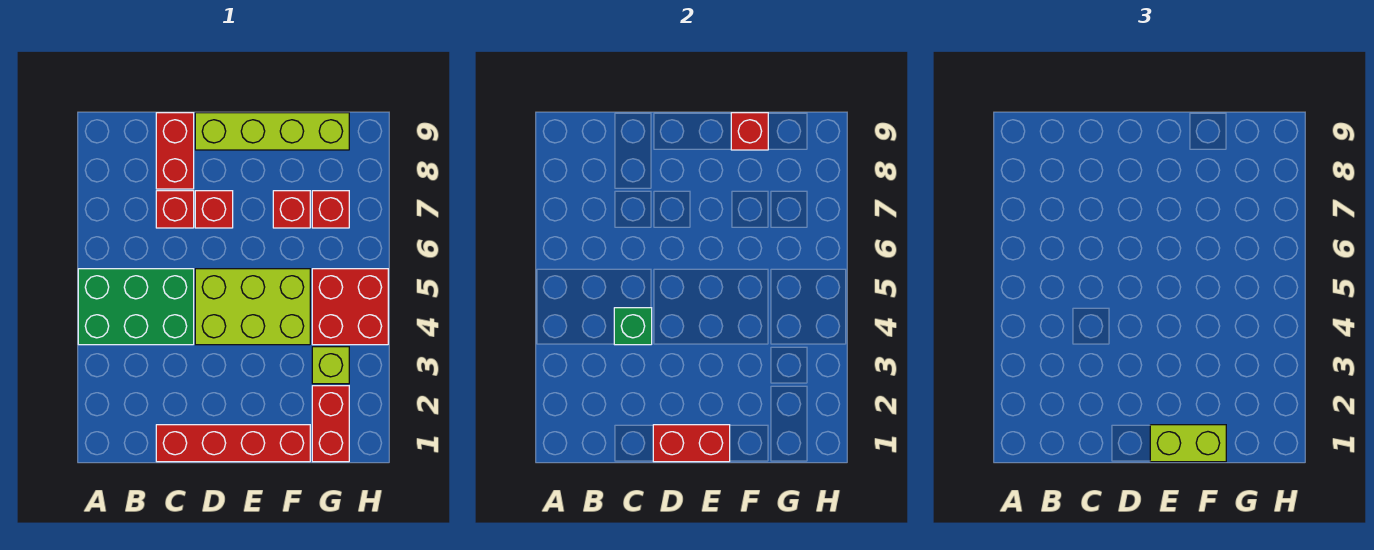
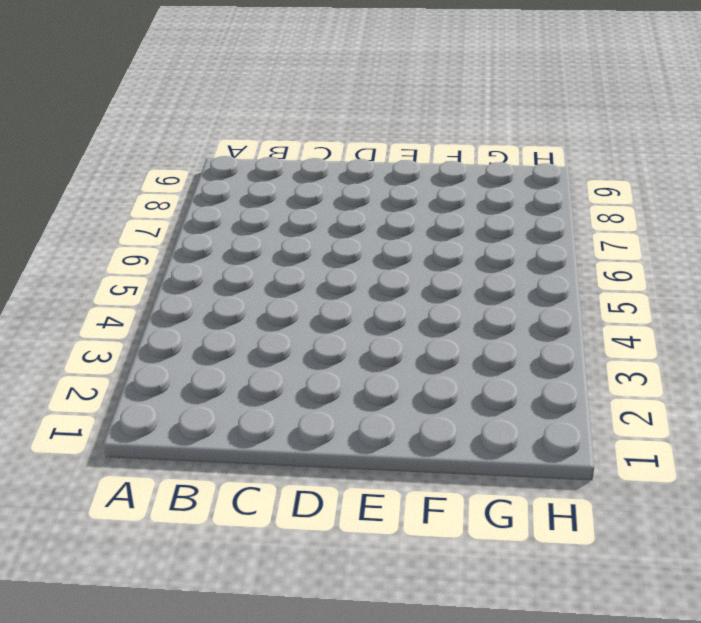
none -> green brick A4:C5 level 1
none -> red brick C1:F1 level 1
none -> red brick C7 level 1

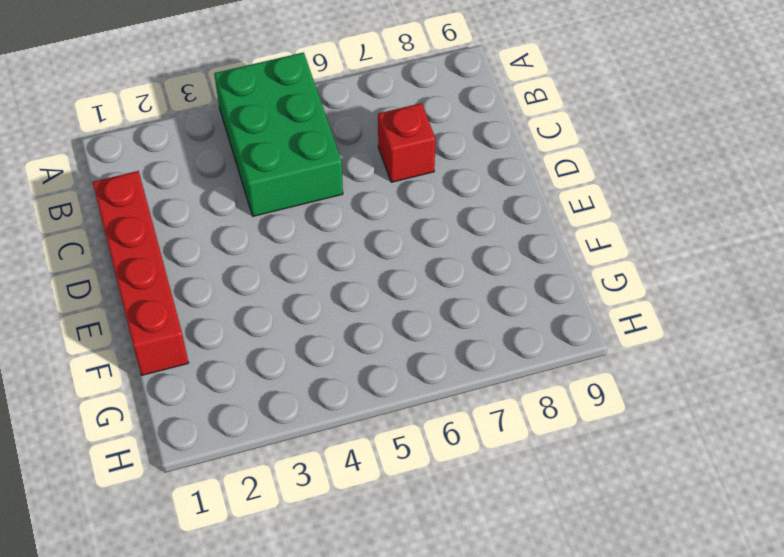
none -> red brick C8:C9 level 1
none -> lime brick D4:F5 level 1
none -> red brick D7 level 1

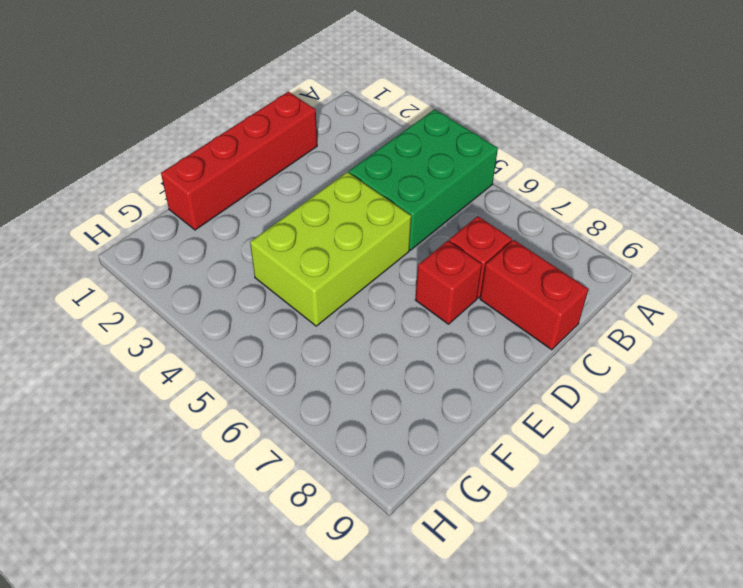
none -> lime brick D9:G9 level 1
none -> red brick F7 level 1
none -> red brick G1:G2 level 1

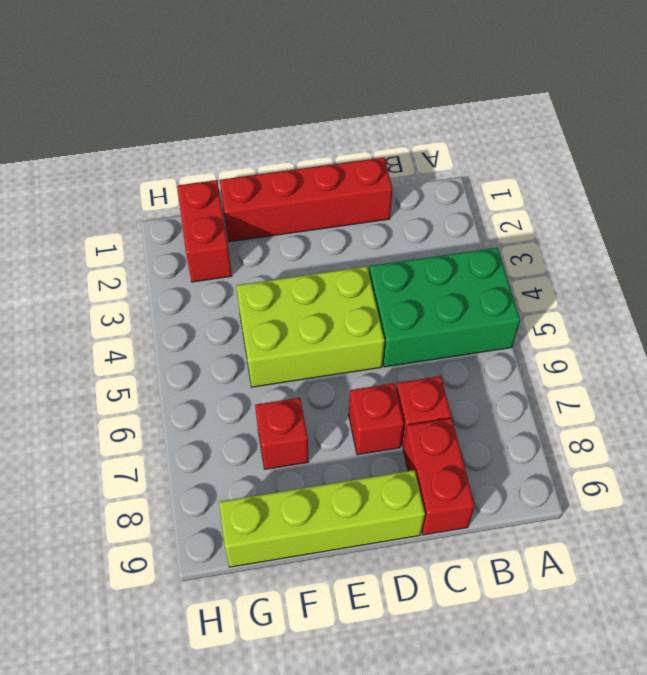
none -> lime brick G3 level 1
none -> red brick G4:H5 level 1
none -> red brick G7 level 1

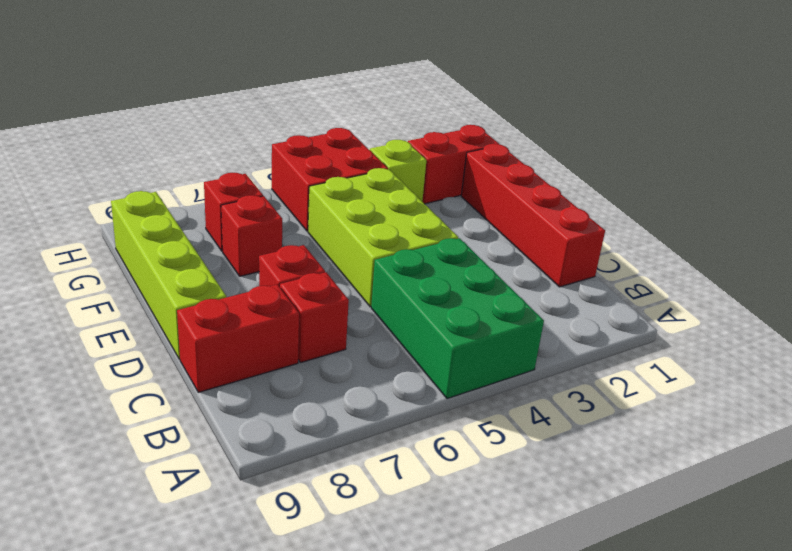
none -> green brick C4 level 2
none -> red brick D1:E1 level 2
none -> red brick F9 level 2

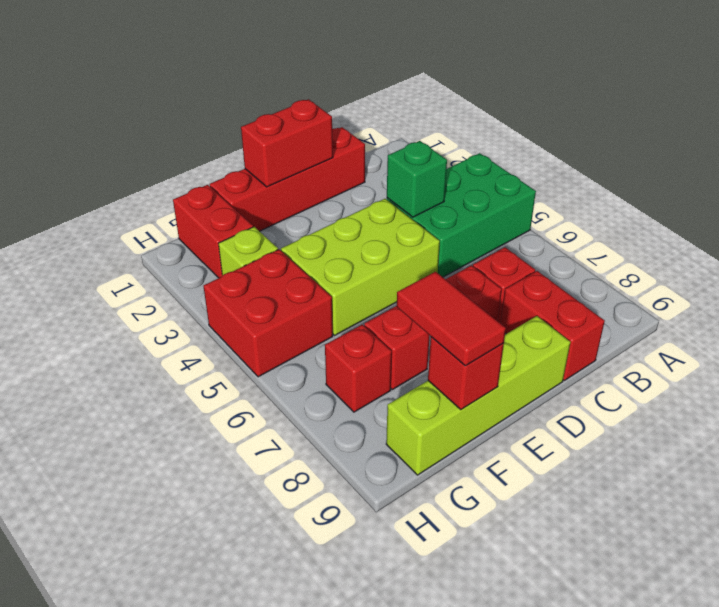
red tile F8:F9 level 3 -> none
none -> lime brick E1:F1 level 3

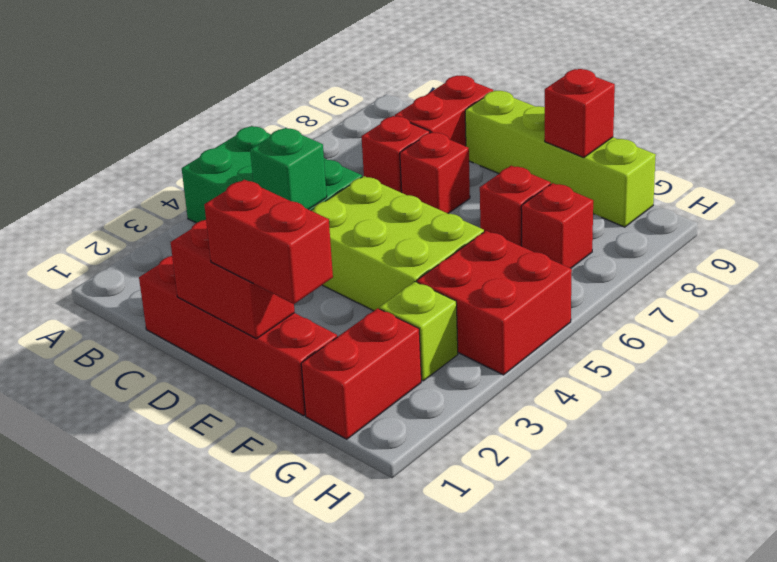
red brick E1:F1 level 3 -> lime brick E1:F1 level 3

